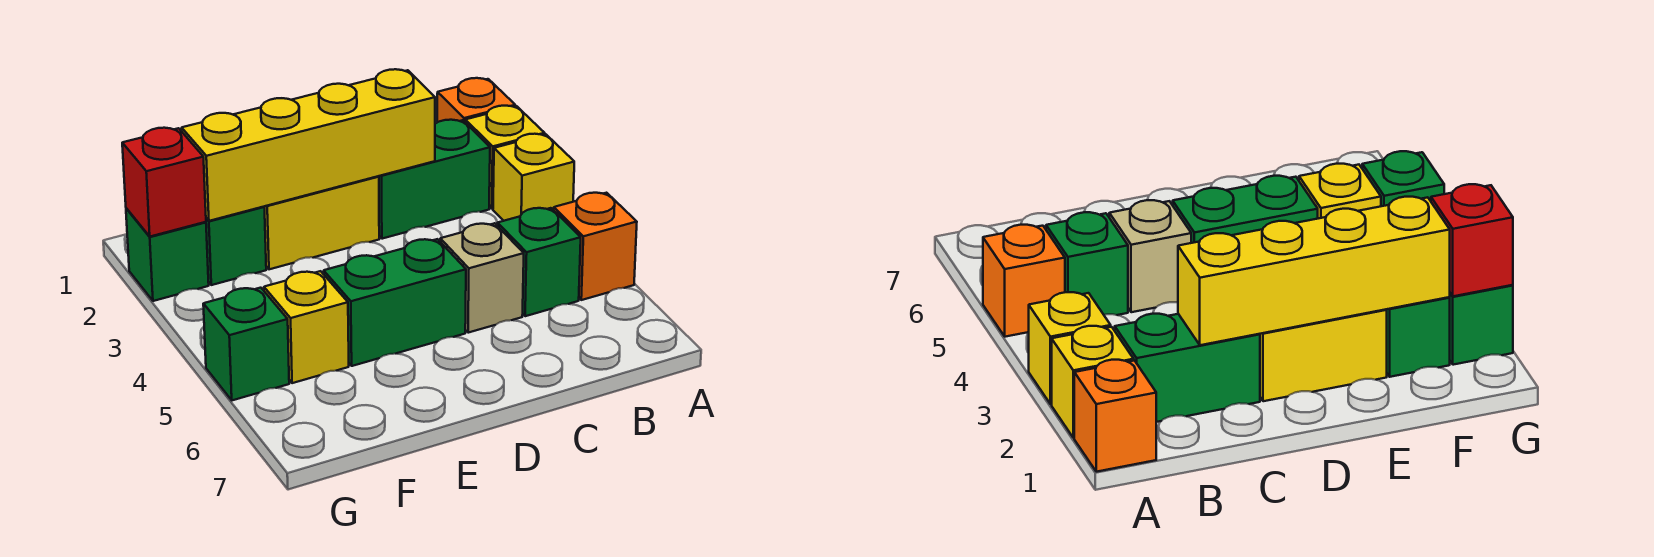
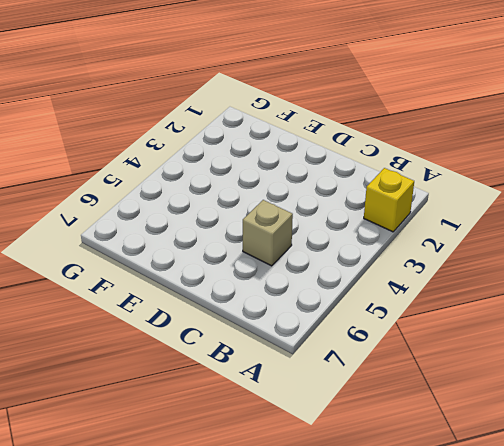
none -> orange brick A1 level 1
none -> yellow brick A3 level 1
none -> orange brick A5 level 1

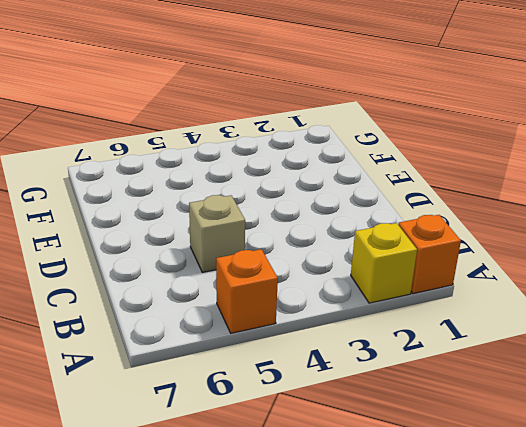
none -> yellow brick A3 level 1
none -> green brick B2:C2 level 1
none -> green brick B5 level 1

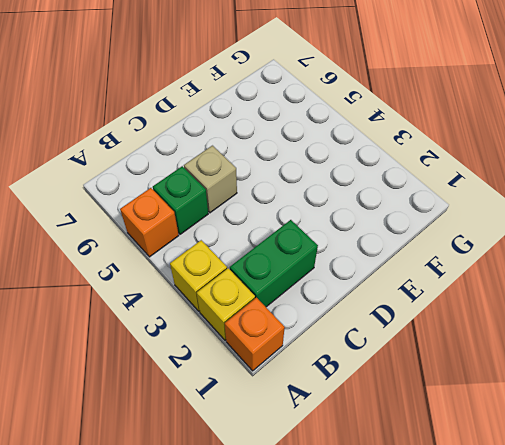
none -> yellow brick D2:E2 level 1
none -> green brick D5:E5 level 1
none -> green brick F2 level 1

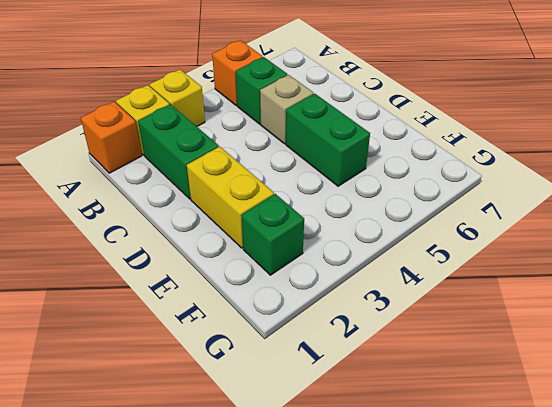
none -> yellow brick F5 level 1
none -> green brick G2 level 1
none -> green brick G5 level 1

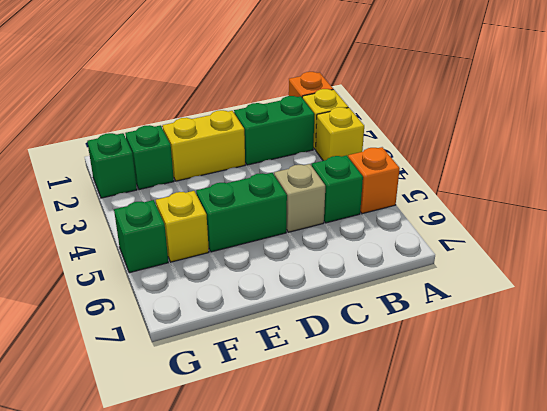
none -> yellow brick C2:F2 level 2
none -> red brick G2 level 2

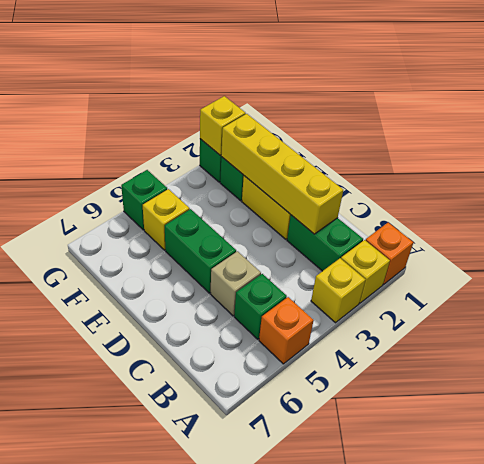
yellow brick G2 level 2 -> red brick G2 level 2

